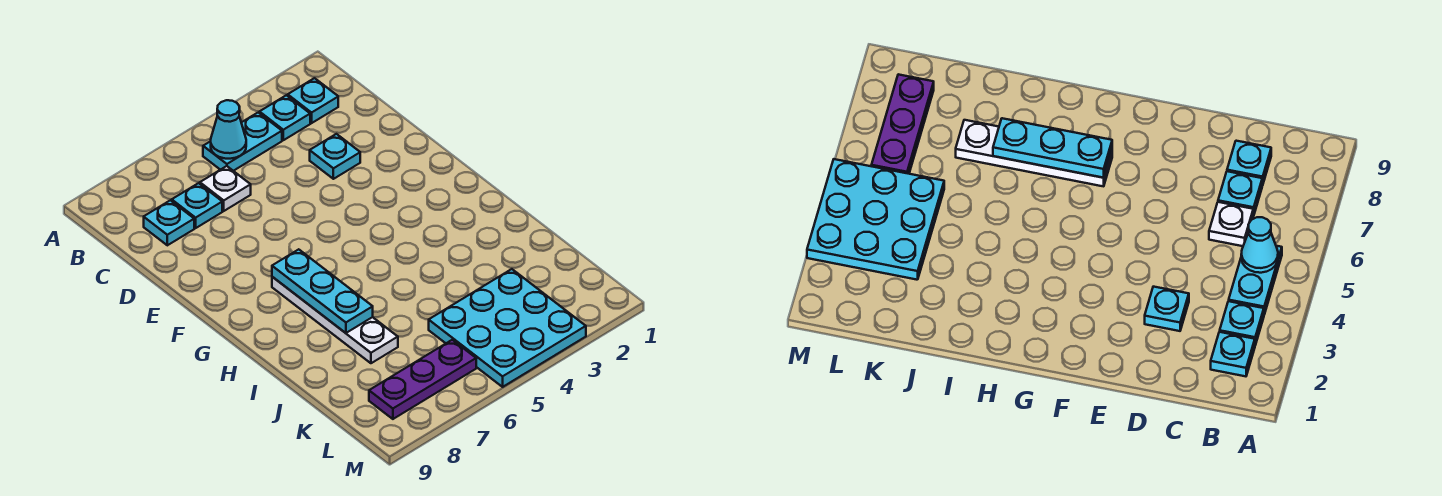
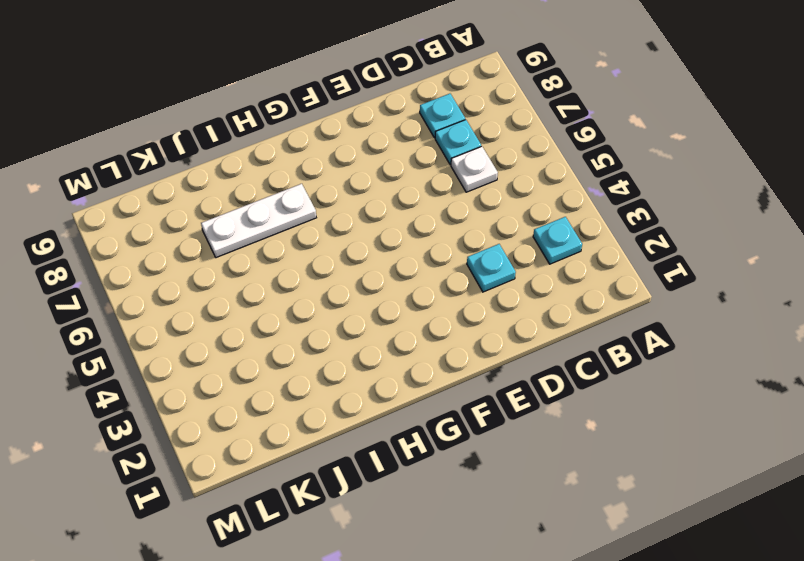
white plate H7:J7 level 1 -> white plate G7:J7 level 1
none -> cyan plate B2 level 1
none -> cyan plate B4:B5 level 1
none -> cyan plate K3:M5 level 1

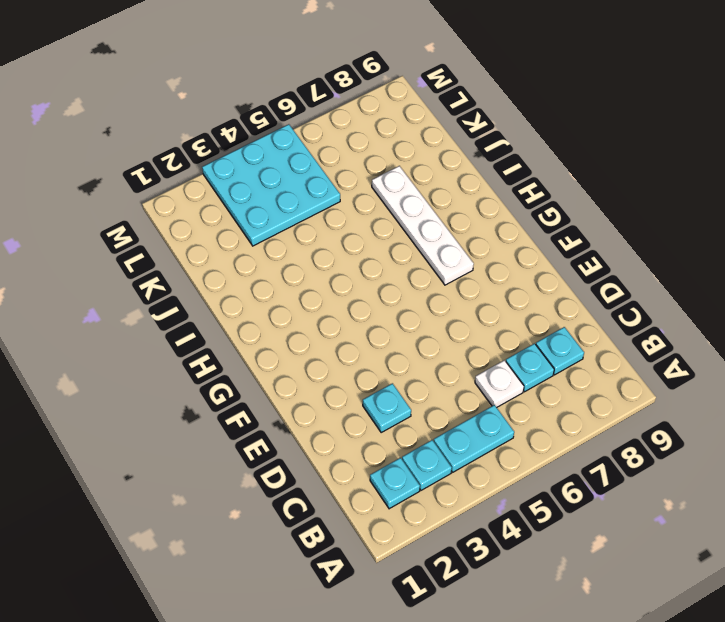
none -> purple plate L6:L8 level 1
none -> cyan cone B5 level 2
none -> cyan plate G7:I7 level 2

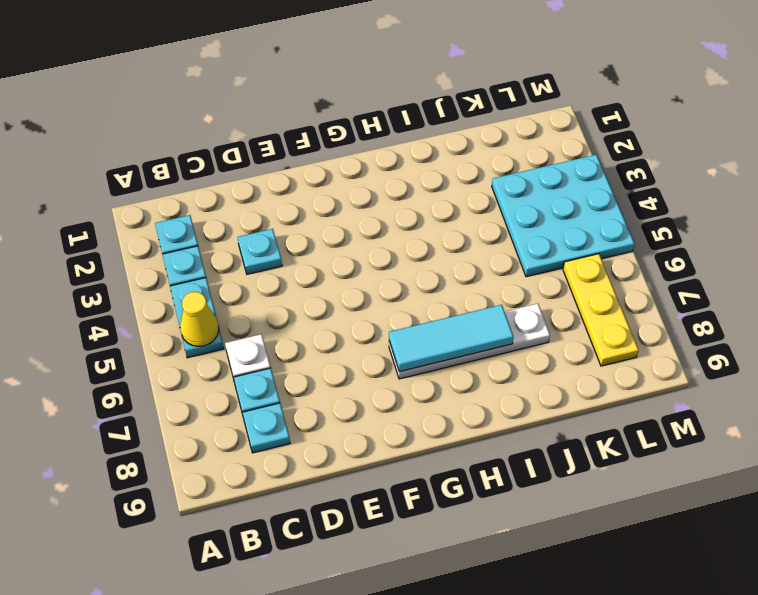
yellow cone B5 level 2 -> cyan cone B5 level 2
cyan tile G7:I7 level 2 -> cyan plate G7:I7 level 2
yellow plate L6:L8 level 1 -> purple plate L6:L8 level 1

